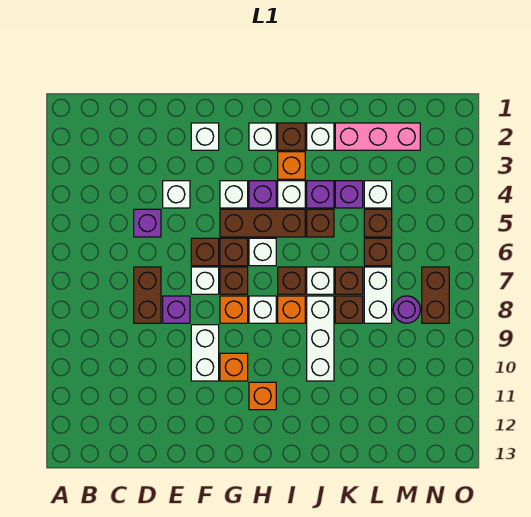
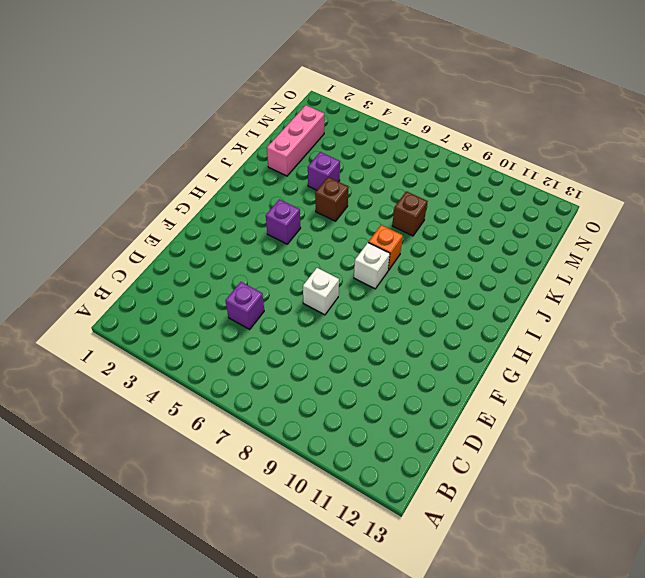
none -> brown brick D7:D8 level 1
none -> white brick E4 level 1
none -> purple brick E8 level 1
none -> white brick F2 level 1

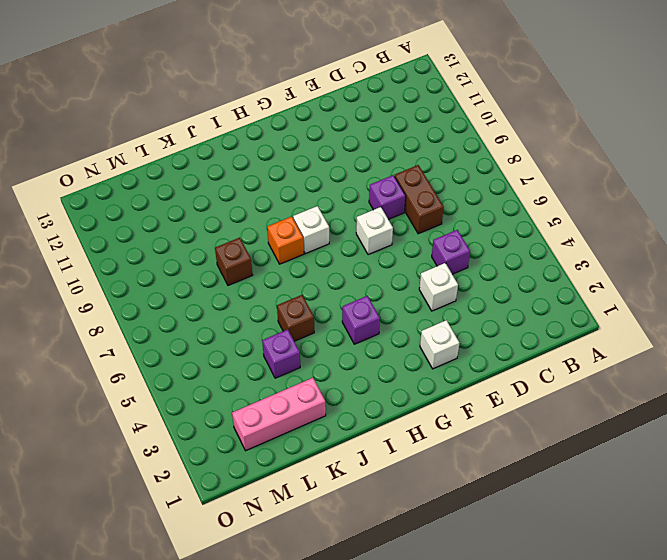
none -> brown brick F6 level 1
none -> white brick F9:F10 level 1
none -> white brick G4 level 1
none -> brown brick G5:I5 level 1

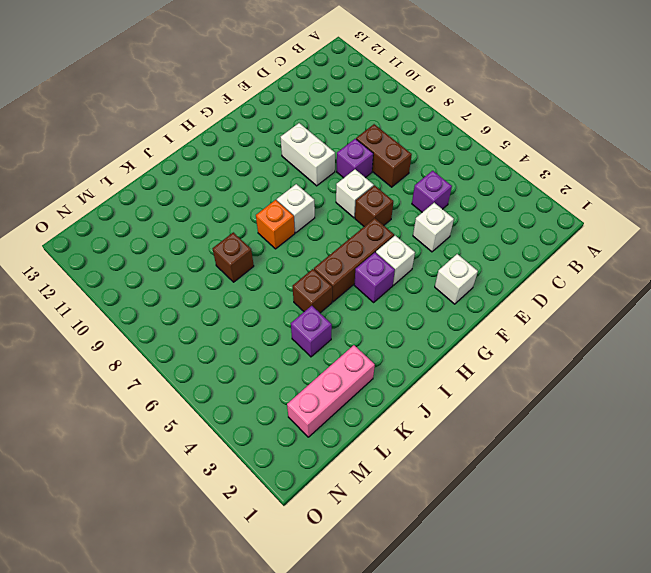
none -> brown brick G6 level 1
none -> brown brick G7 level 1
none -> orange brick G8 level 1
none -> orange brick G10 level 1

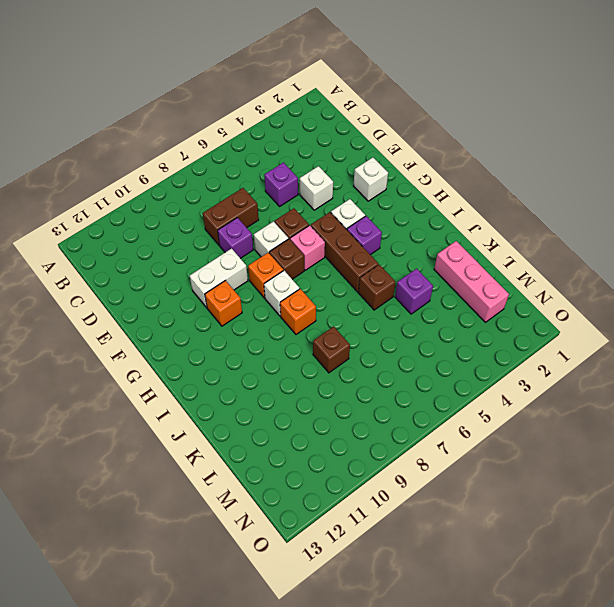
pink brick G6 level 1 -> brown brick G6 level 1
none -> white brick H2 level 1
none -> white brick H6 level 1
none -> orange brick H11 level 1
none -> brown brick I2 level 1

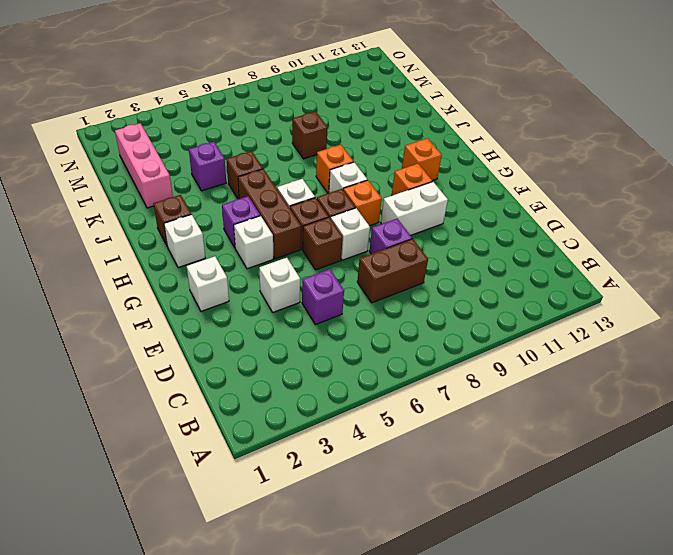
none -> orange brick I3 level 1
none -> white brick I4 level 1
none -> brown brick I7 level 1
none -> white brick J2 level 1

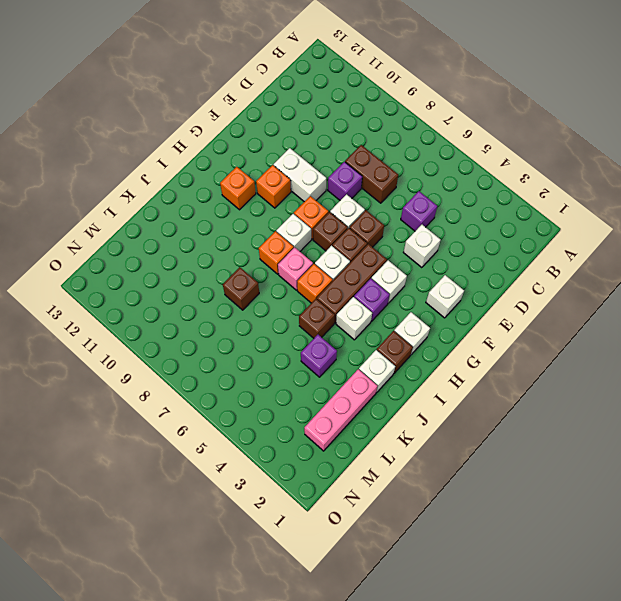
orange brick I6 level 1 -> orange brick I3 level 1
pink brick I7 level 1 -> brown brick I7 level 1
none -> purple brick J4 level 1
none -> white brick J7 level 1
none -> white brick J8:J10 level 1
none -> brown brick K7 level 1

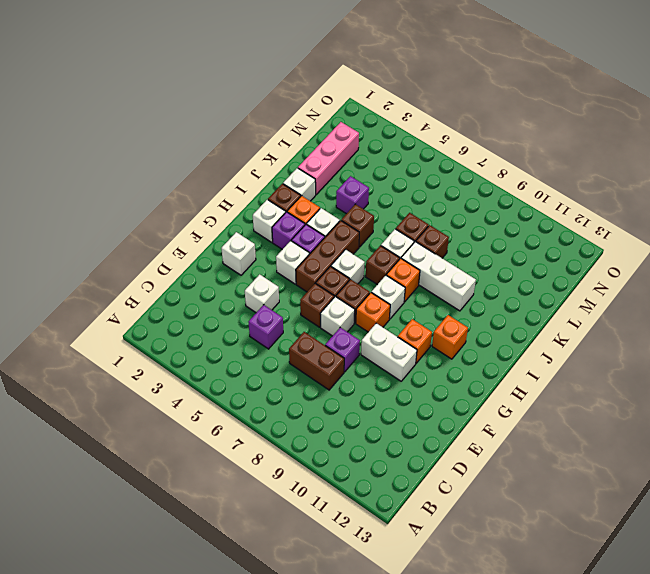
purple brick H3 level 1 -> purple brick J4 level 1
none -> white brick L4 level 1
none -> brown brick L5 level 1
none -> brown brick L6 level 1
none -> white brick L7:L8 level 1

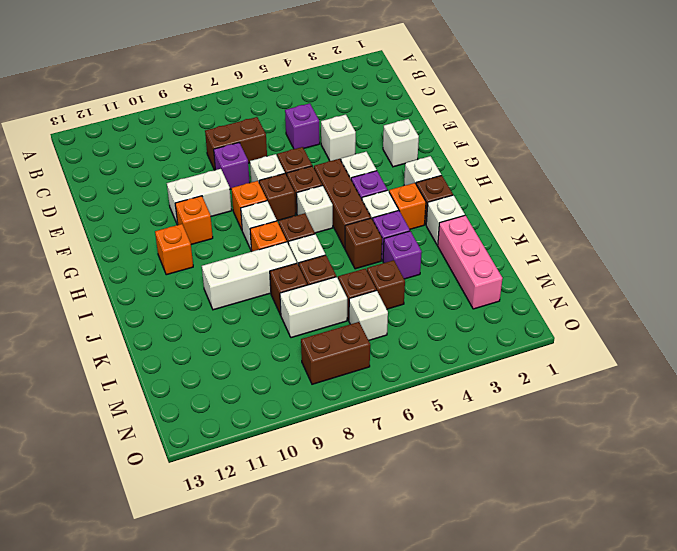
white brick M6 level 1 -> white brick L4 level 1
none -> purple round brick M8 level 1

